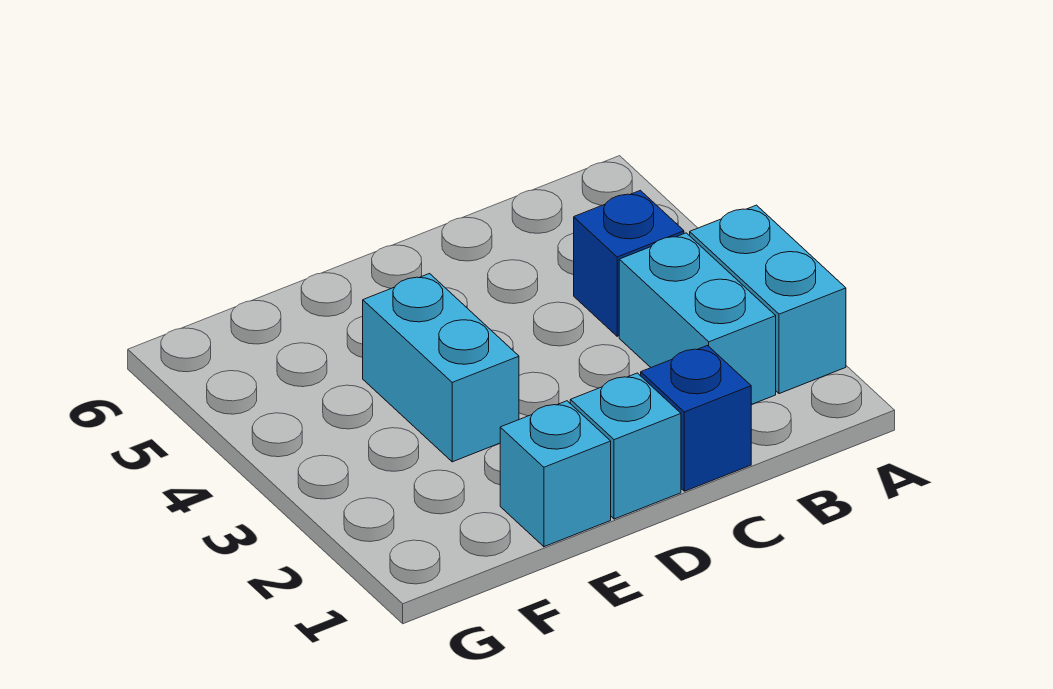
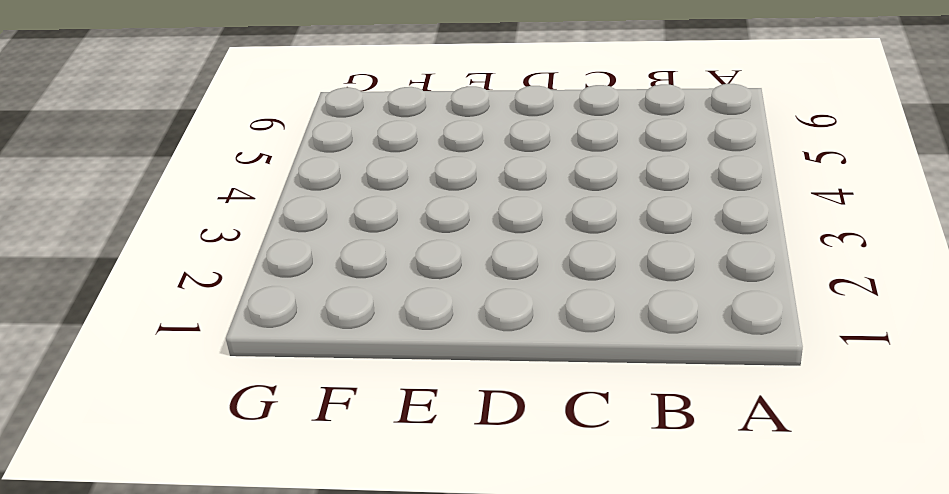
none -> cyan brick A2:A3 level 1
none -> cyan brick B2:B3 level 1

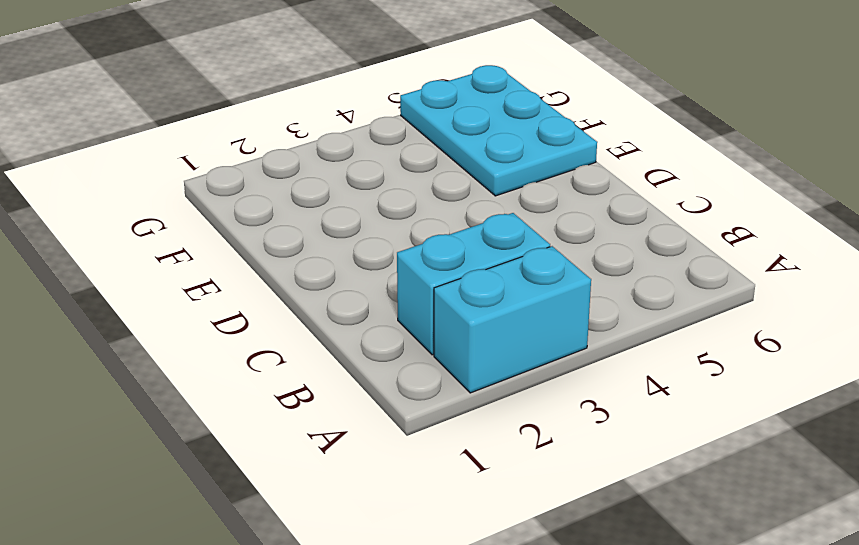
cyan plate E5:G6 level 1 -> none
none -> blue brick B4 level 1
none -> blue brick C1 level 1

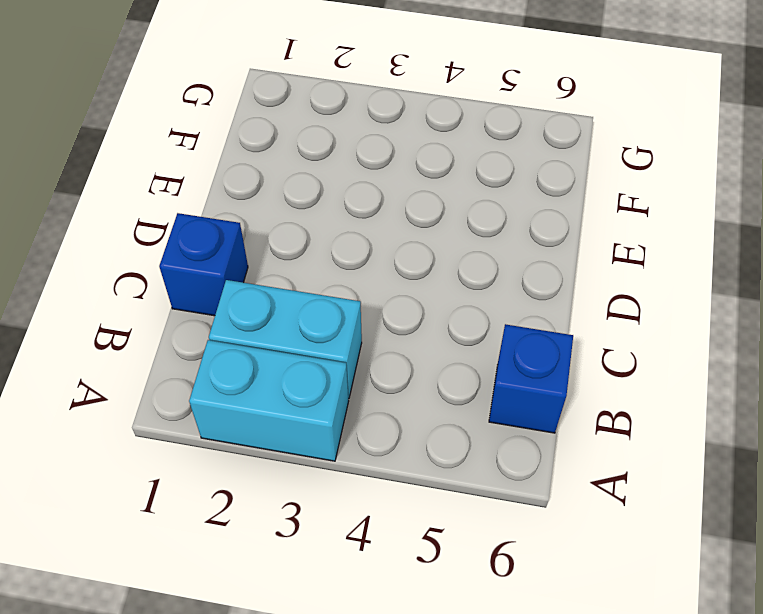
blue brick B6 level 1 -> blue brick B4 level 1
none -> cyan brick D1 level 1
none -> cyan brick E1 level 1

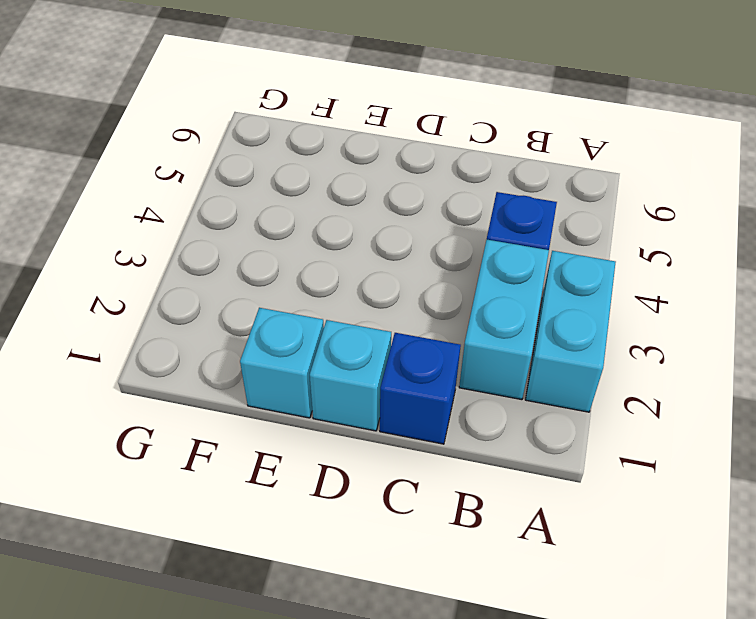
none -> cyan brick E3:E4 level 1

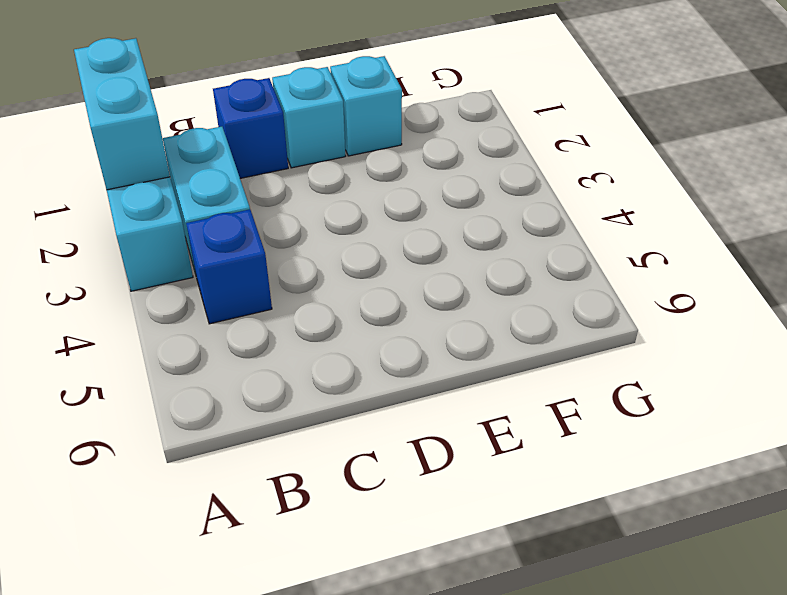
cyan brick A1:A2 level 2 -> cyan brick E3:E4 level 1

